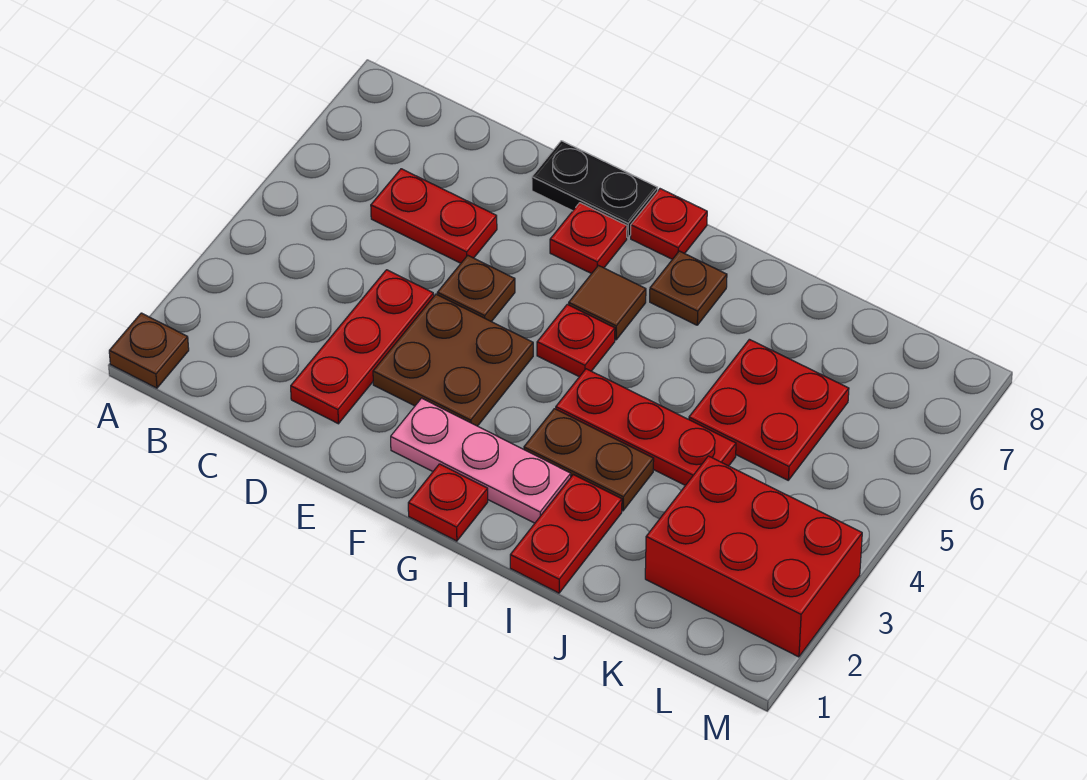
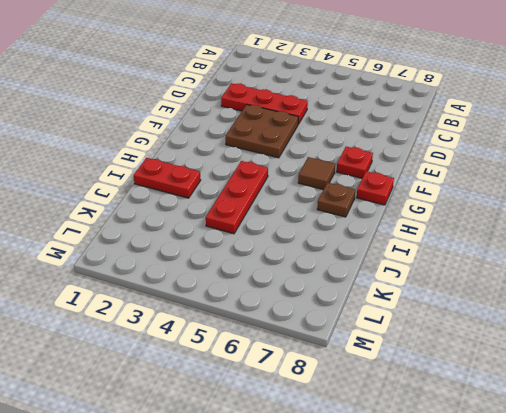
none -> brown plate A1 level 1
none -> red plate C6:D6 level 1
none -> brown plate E5 level 1

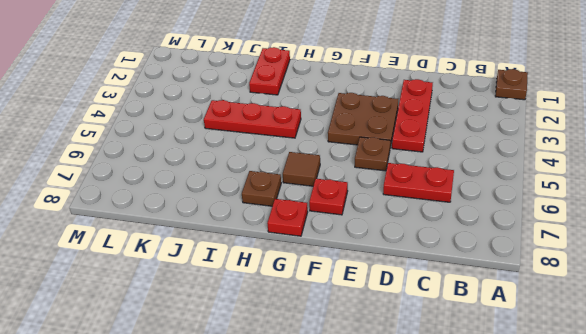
none -> black plate E8:F8 level 1
none -> pink plate F2:H2 level 1
none -> red plate G1 level 1

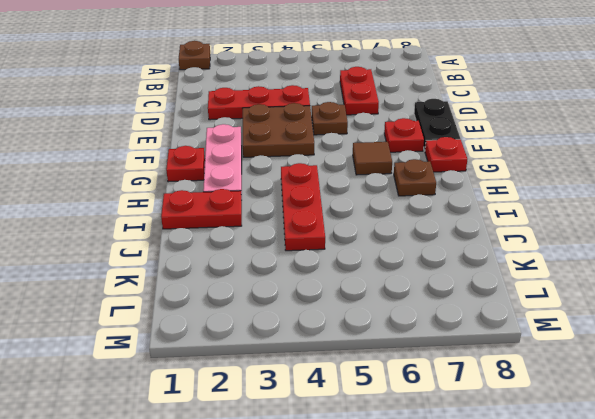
none -> red plate G5 level 1
none -> brown plate H3:I3 level 1
none -> red plate J5:K6 level 1

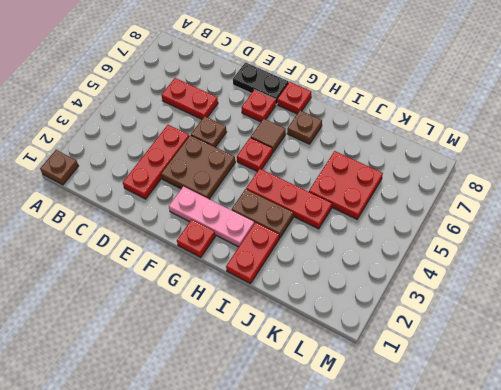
none -> red brick K2:M3 level 1

